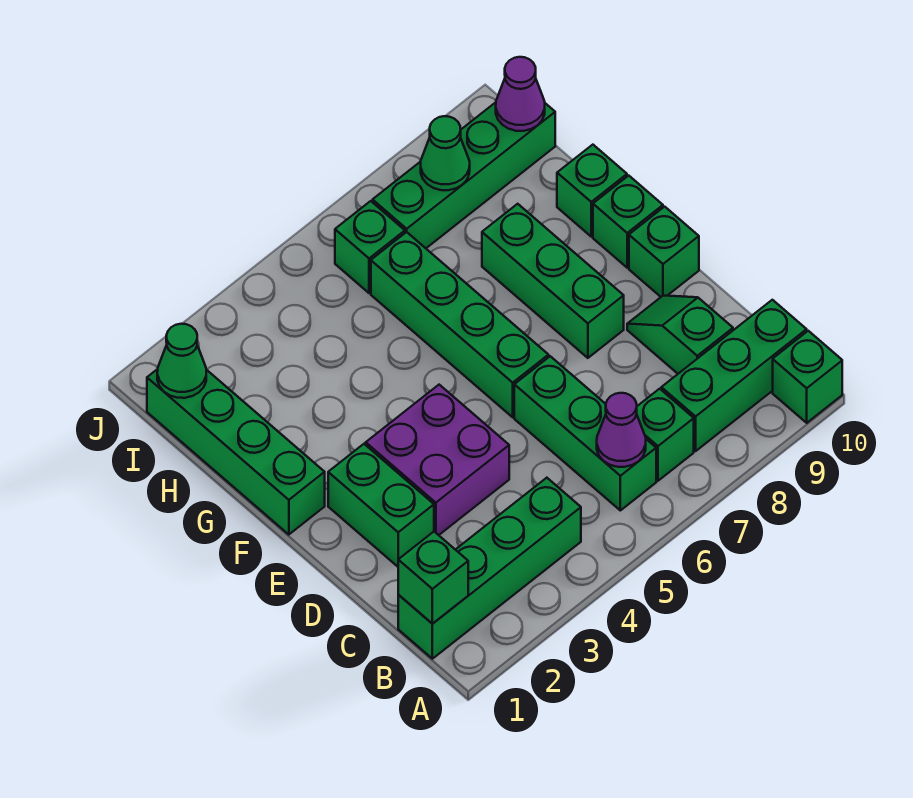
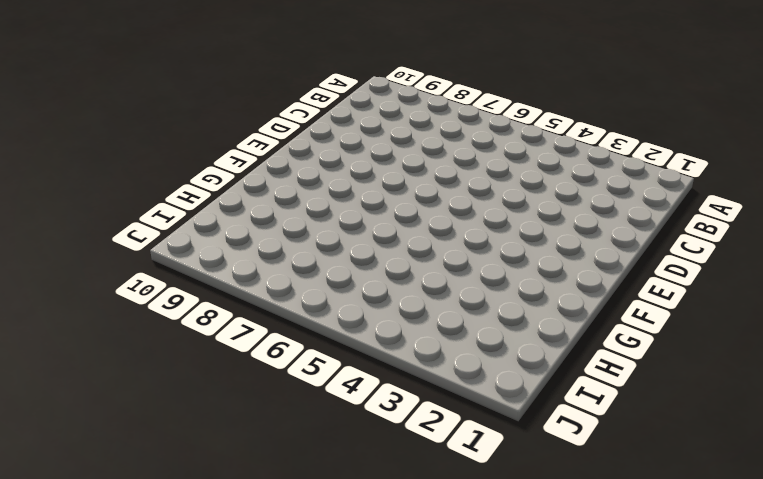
none -> green brick A10 level 1
none -> green brick B1:B4 level 1
none -> green brick B6:D6 level 1

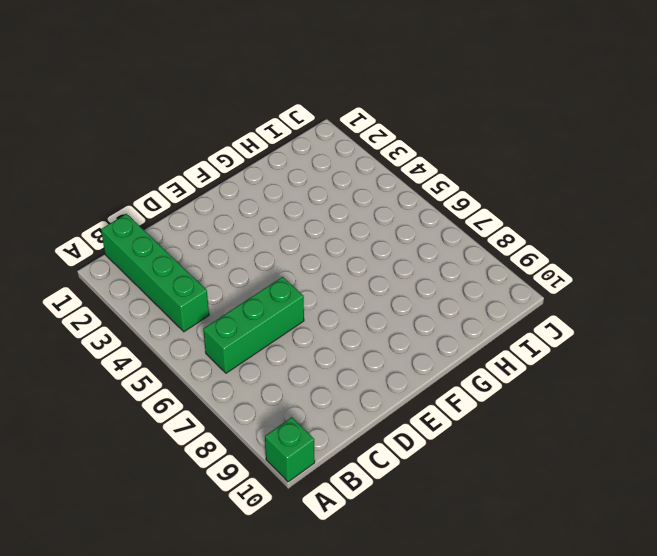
none -> green brick B7 level 1
none -> green brick B8:B10 level 1
none -> green slope C9:D9 level 1 top C

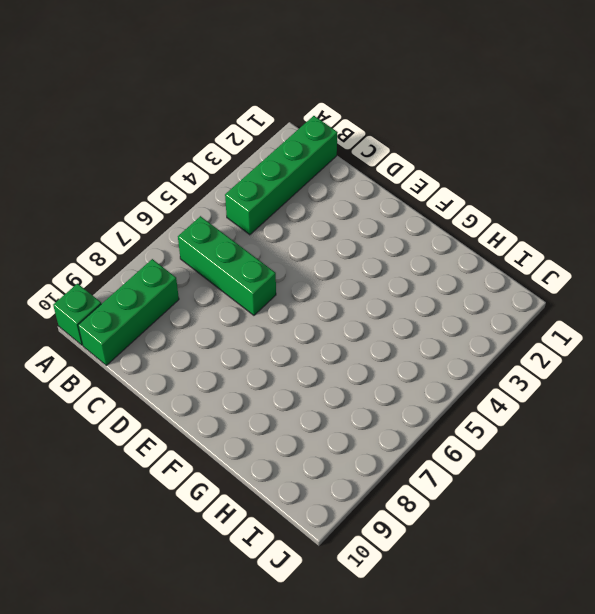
none -> green brick B7 level 1
none -> green slope C9:D9 level 1 top C
none -> green brick D2:E2 level 1

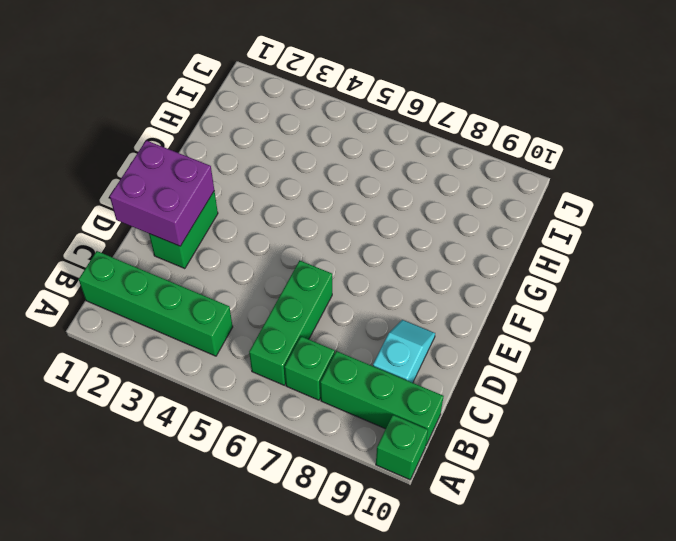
cyan slope C9:D9 level 1 top C -> green slope C9:D9 level 1 top C
purple brick D1:E2 level 2 -> purple brick D3:E4 level 1
none -> green brick E6:H6 level 1
none -> green brick E8:G8 level 1
none -> green brick E10 level 1

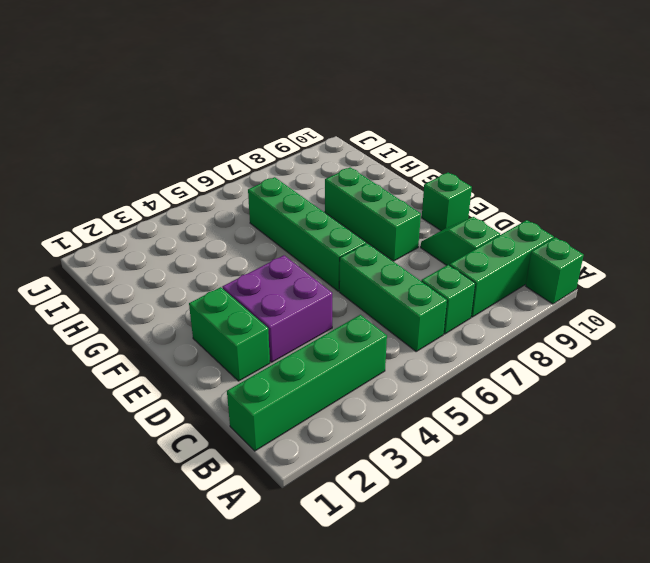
none -> green brick F1:I1 level 1
none -> green brick F10 level 1
none -> green brick G10 level 1

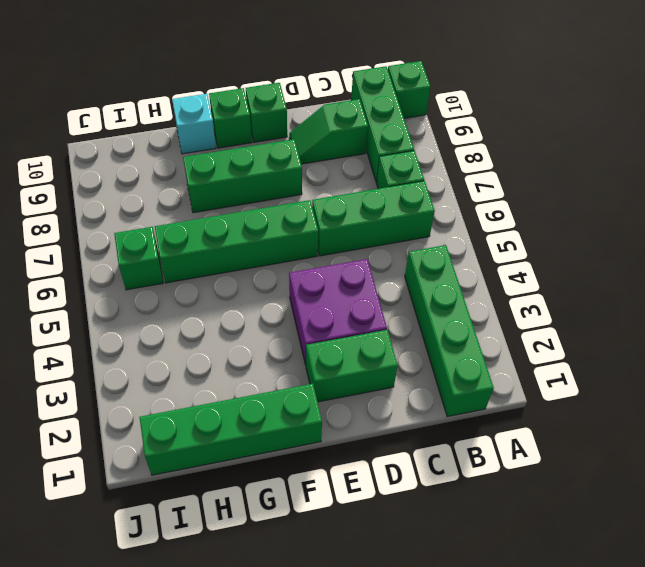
cyan brick G10 level 1 -> green brick G10 level 1
none -> green brick I7:I10 level 1
none -> green brick B1 level 2
none -> purple cone B6 level 2

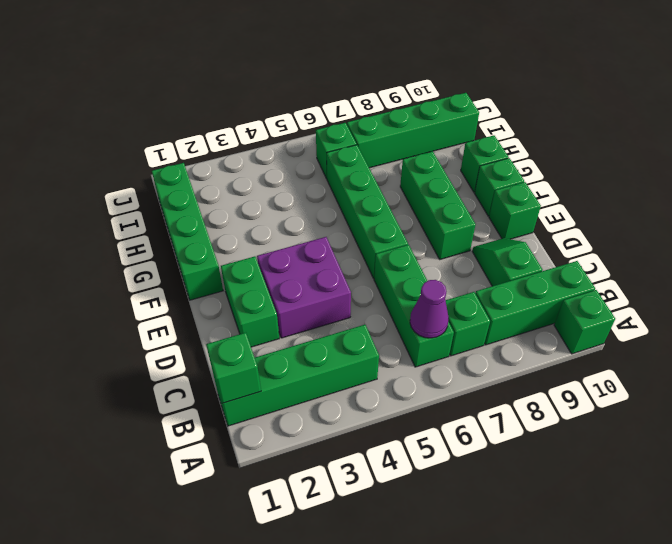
none -> green cone I1 level 2
none -> green cone I8 level 2
none -> purple cone I10 level 2

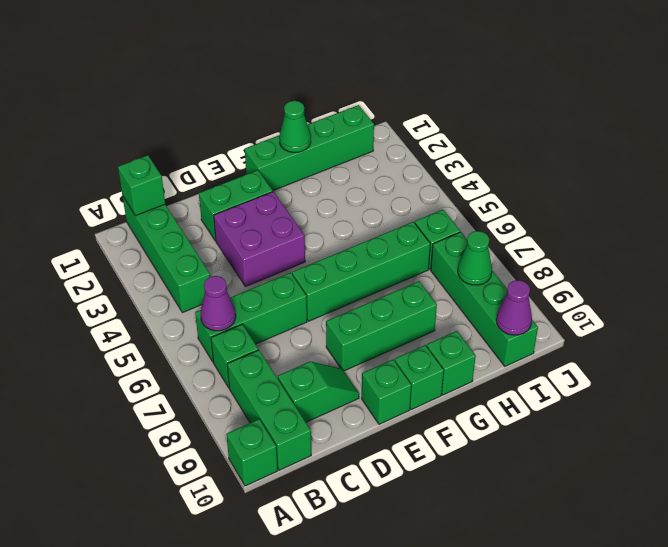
green cone G1 level 2 -> green cone I1 level 2

